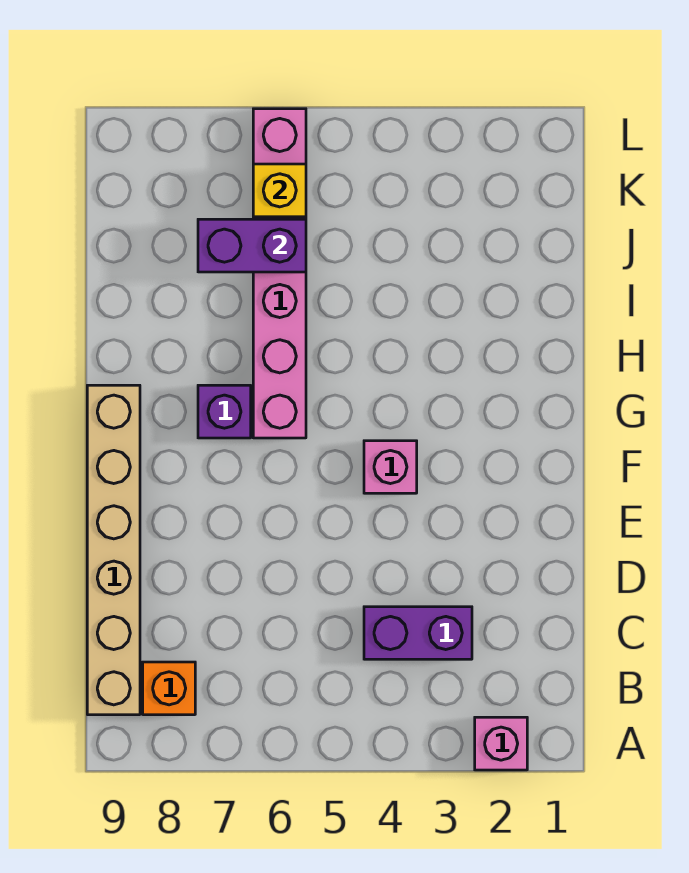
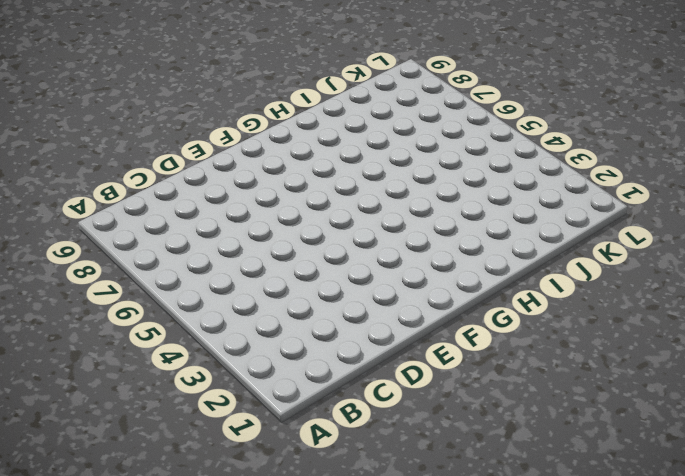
none -> pink brick A2 level 1
none -> orange brick B8 level 1

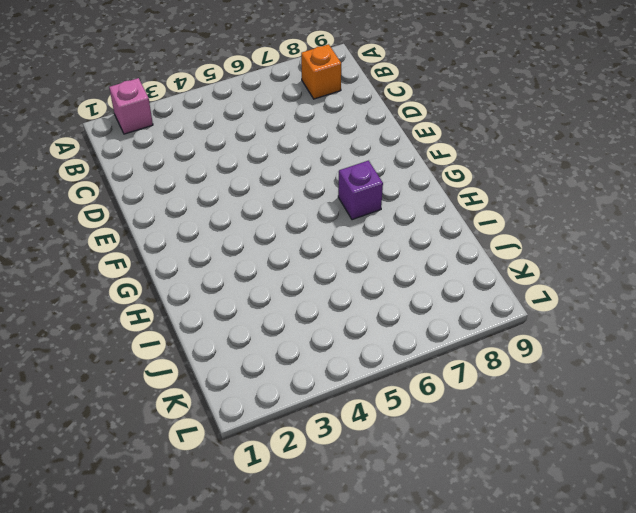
none -> tan brick B9:G9 level 1
none -> purple brick C3:C4 level 1

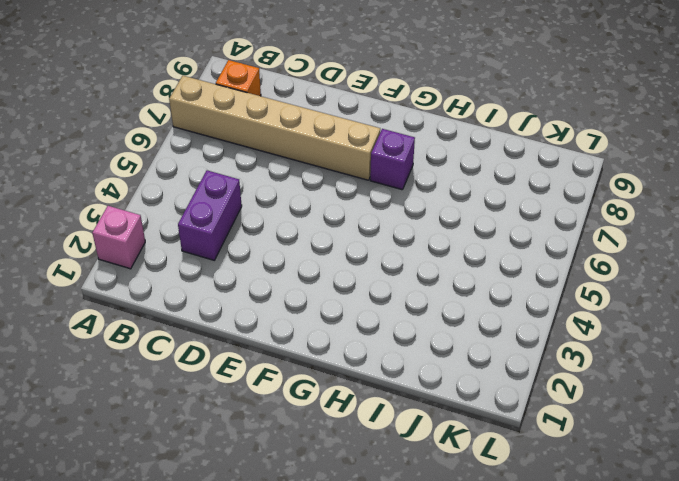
tan brick A7:F7 level 1 -> tan brick B9:G9 level 1
none -> pink brick F4 level 1
none -> pink brick G6:L6 level 1

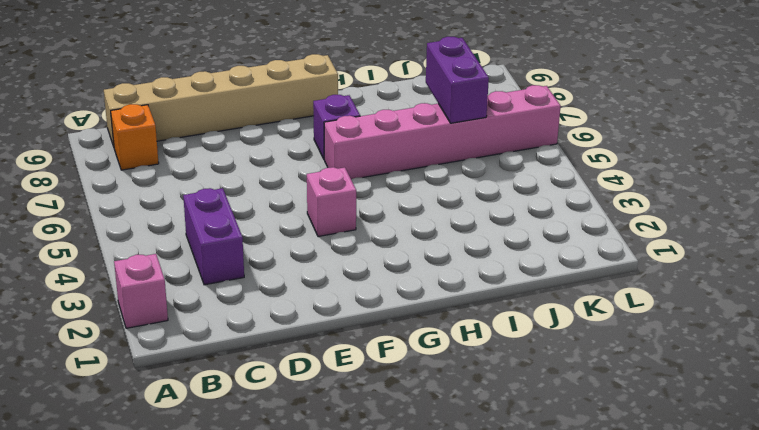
none -> yellow brick K6 level 2

